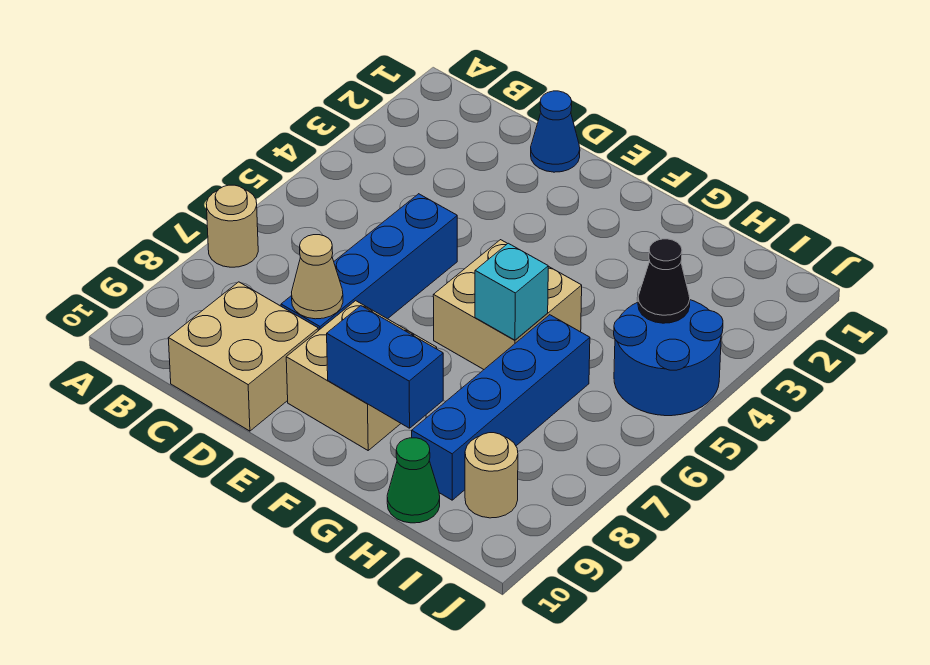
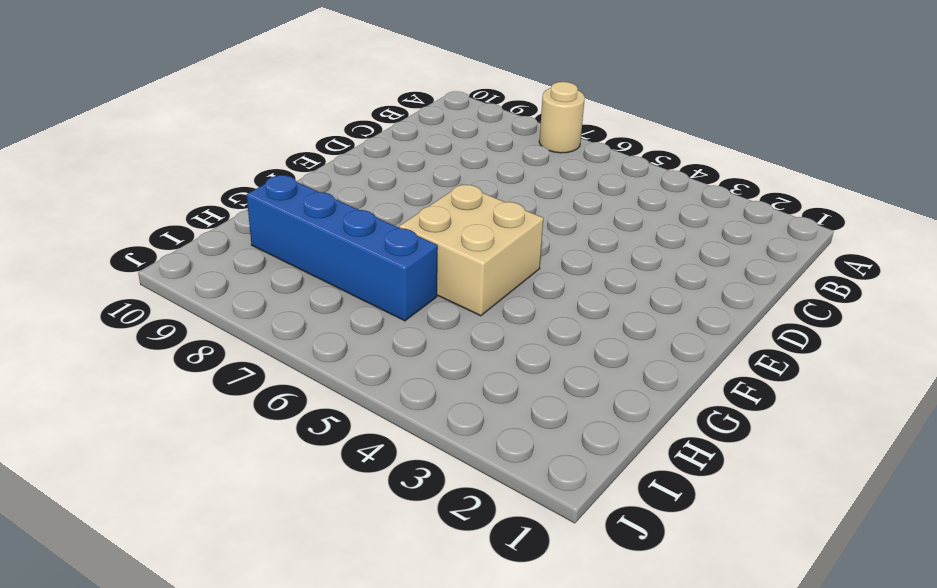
none -> tan brick C9:D10 level 1
none -> blue cone D1 level 1
none -> blue brick D5:D8 level 1

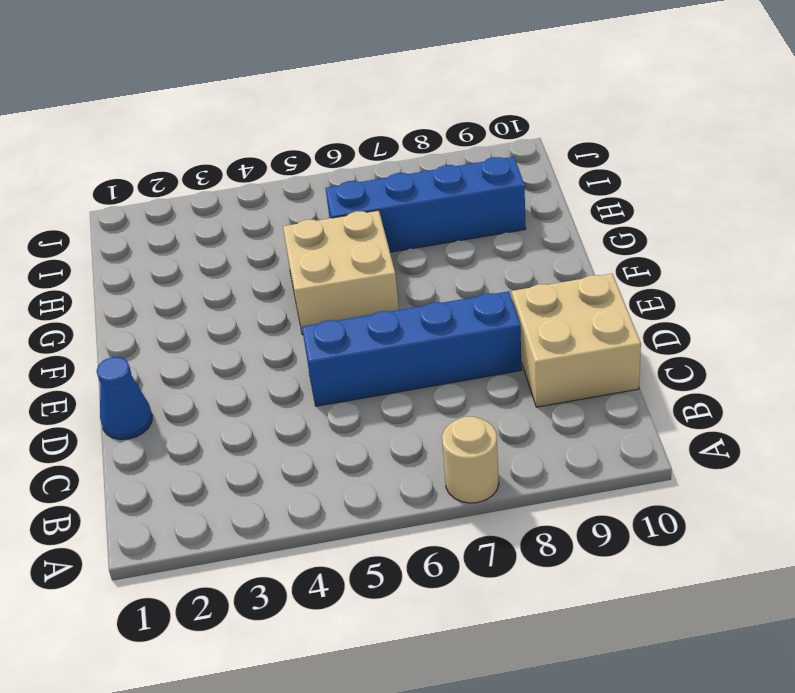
none -> tan brick E8:F9 level 1
none -> green cone H10 level 1
none -> blue round brick I4:J5 level 1

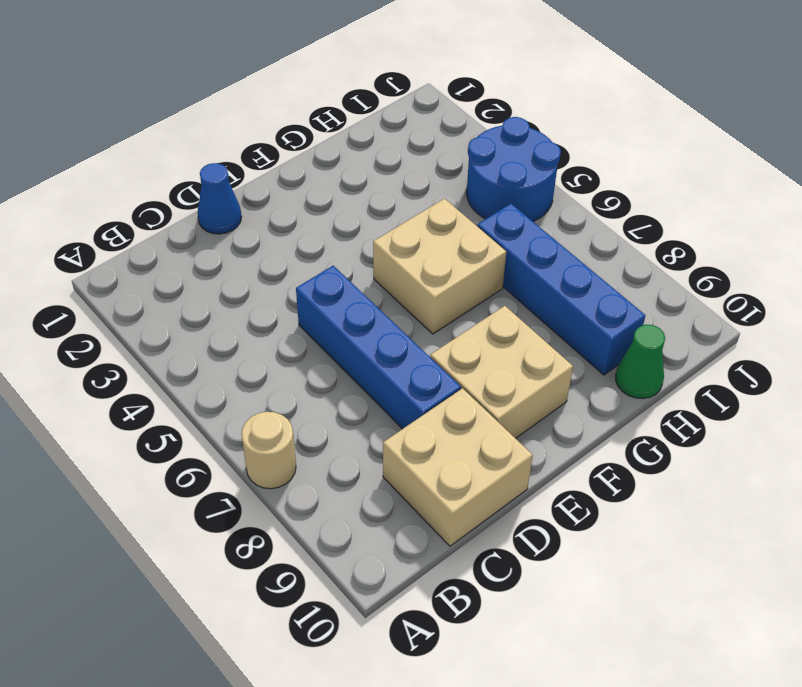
none -> tan round brick I9 level 1
none -> tan cone D8 level 2
none -> blue brick F9:G9 level 2

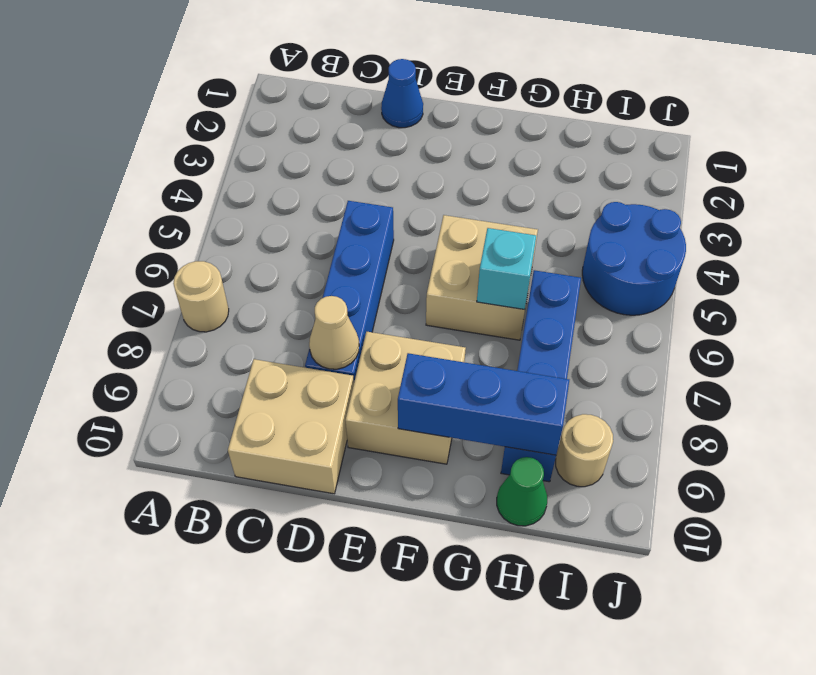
blue brick F9:H9 level 2 -> blue brick F9:G9 level 2
none -> black cone I4 level 2

